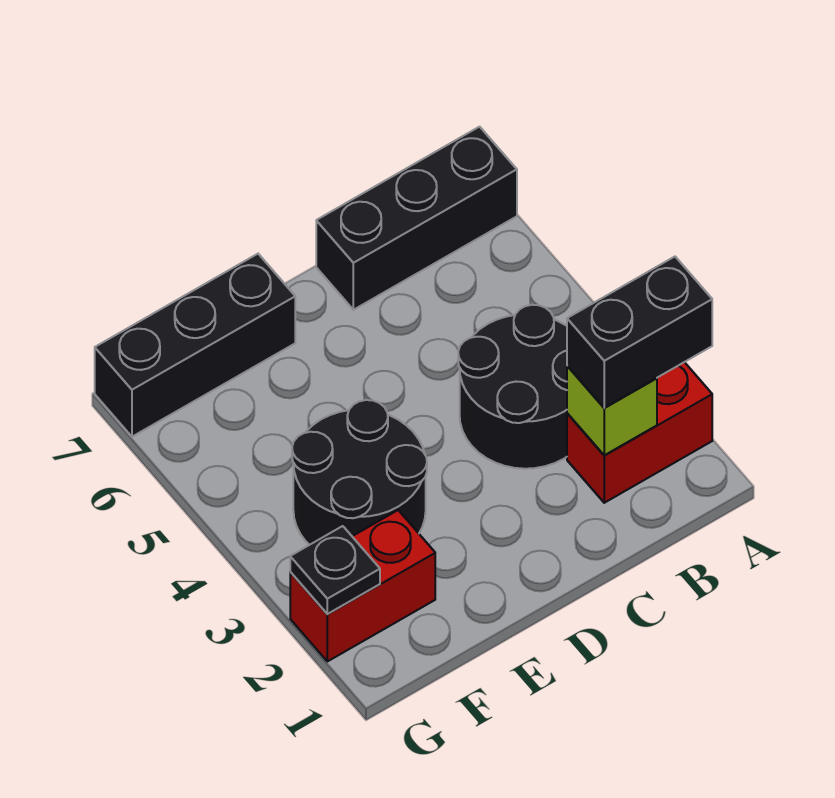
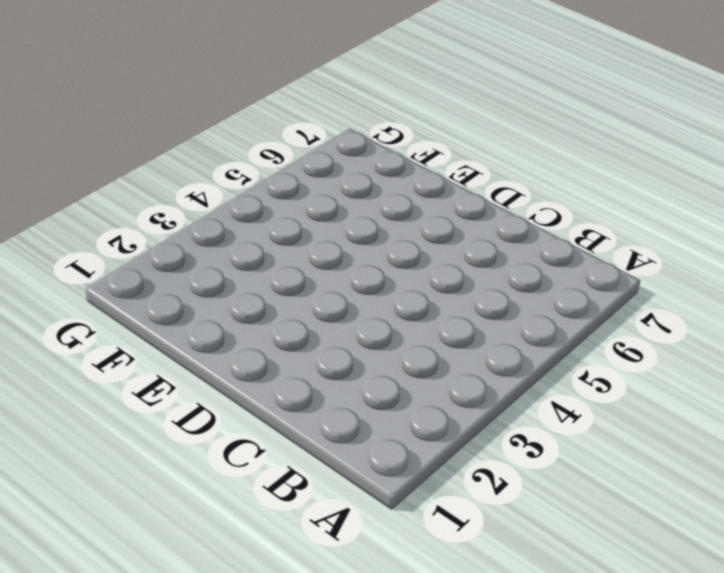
none -> red brick A2:B2 level 1
none -> black brick A7:C7 level 1

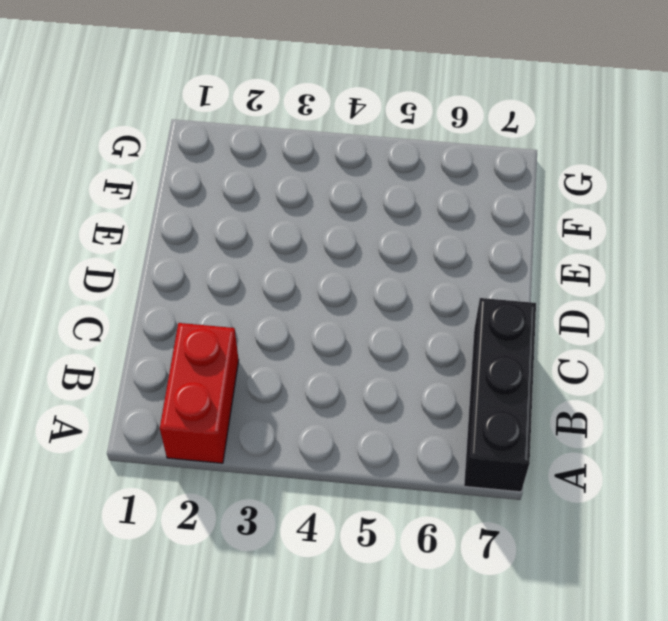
none -> black round brick B3:C4 level 1
none -> black round brick E3:F4 level 1

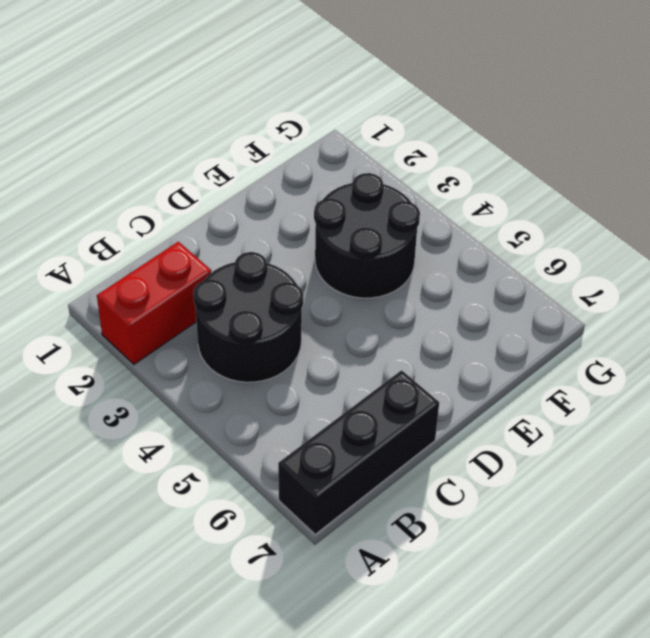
none -> black brick E7:G7 level 1
none -> red brick F2:G2 level 1

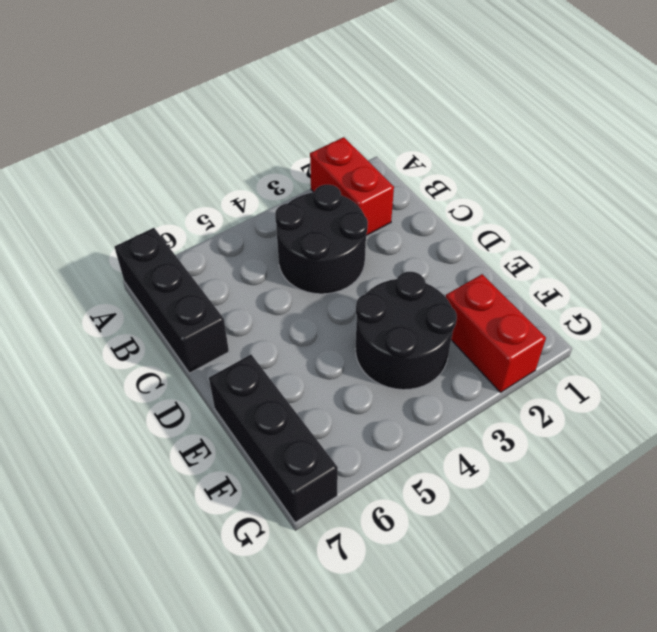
none -> lime brick B2 level 2
none -> black plate G2 level 2

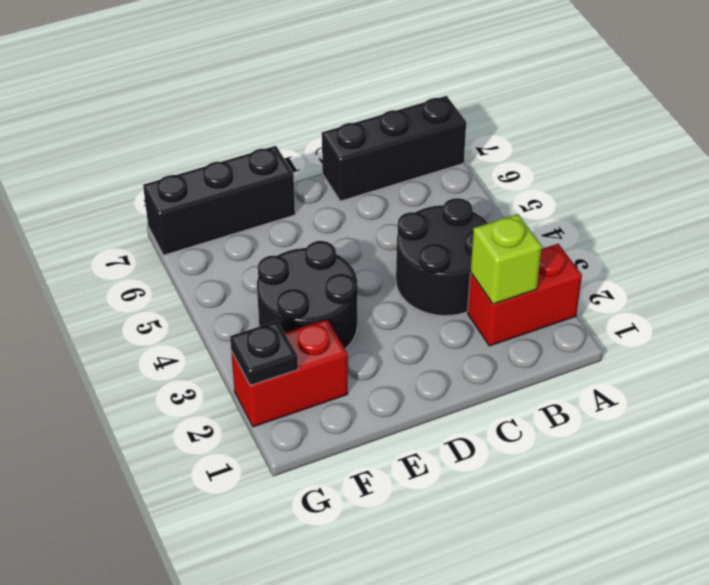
none -> black brick A2:B2 level 3

